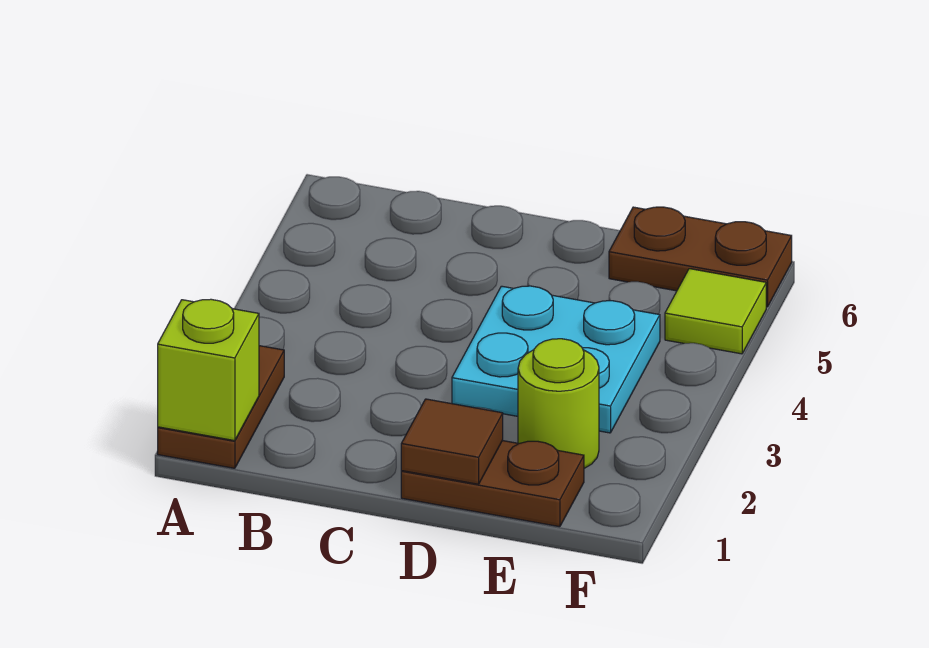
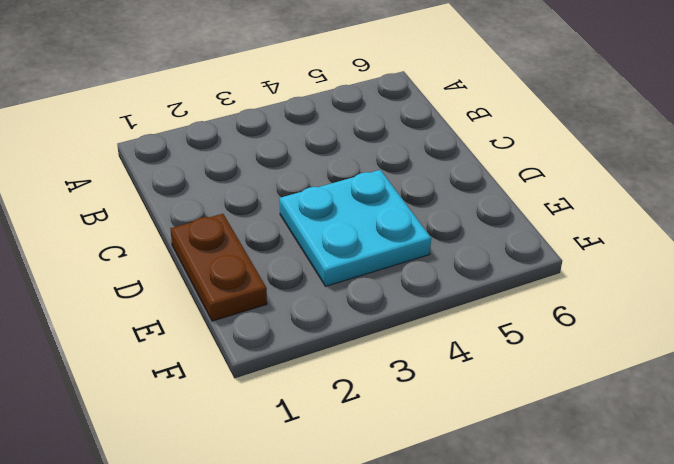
none -> brown plate A1:A2 level 1
none -> lime round brick E2 level 1

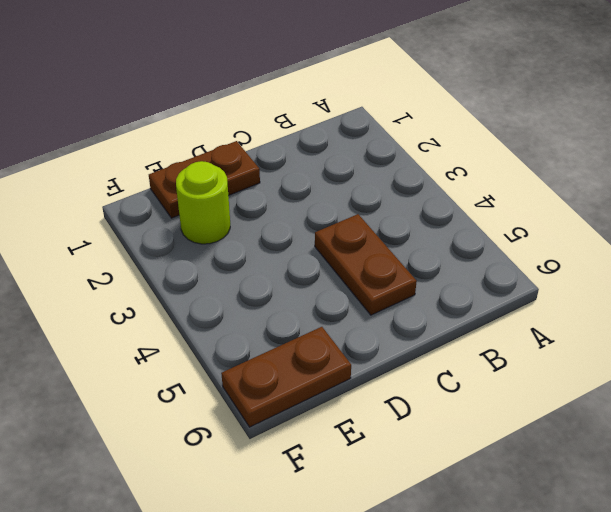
brown plate C4:C5 level 1 -> brown plate A1:A2 level 1
none -> cyan plate D3:E4 level 1
none -> lime tile F5 level 1

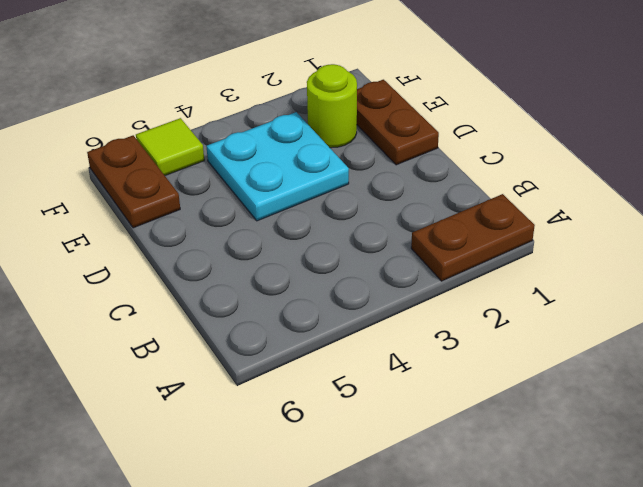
none -> lime brick A1 level 2
none -> brown tile D1 level 2

